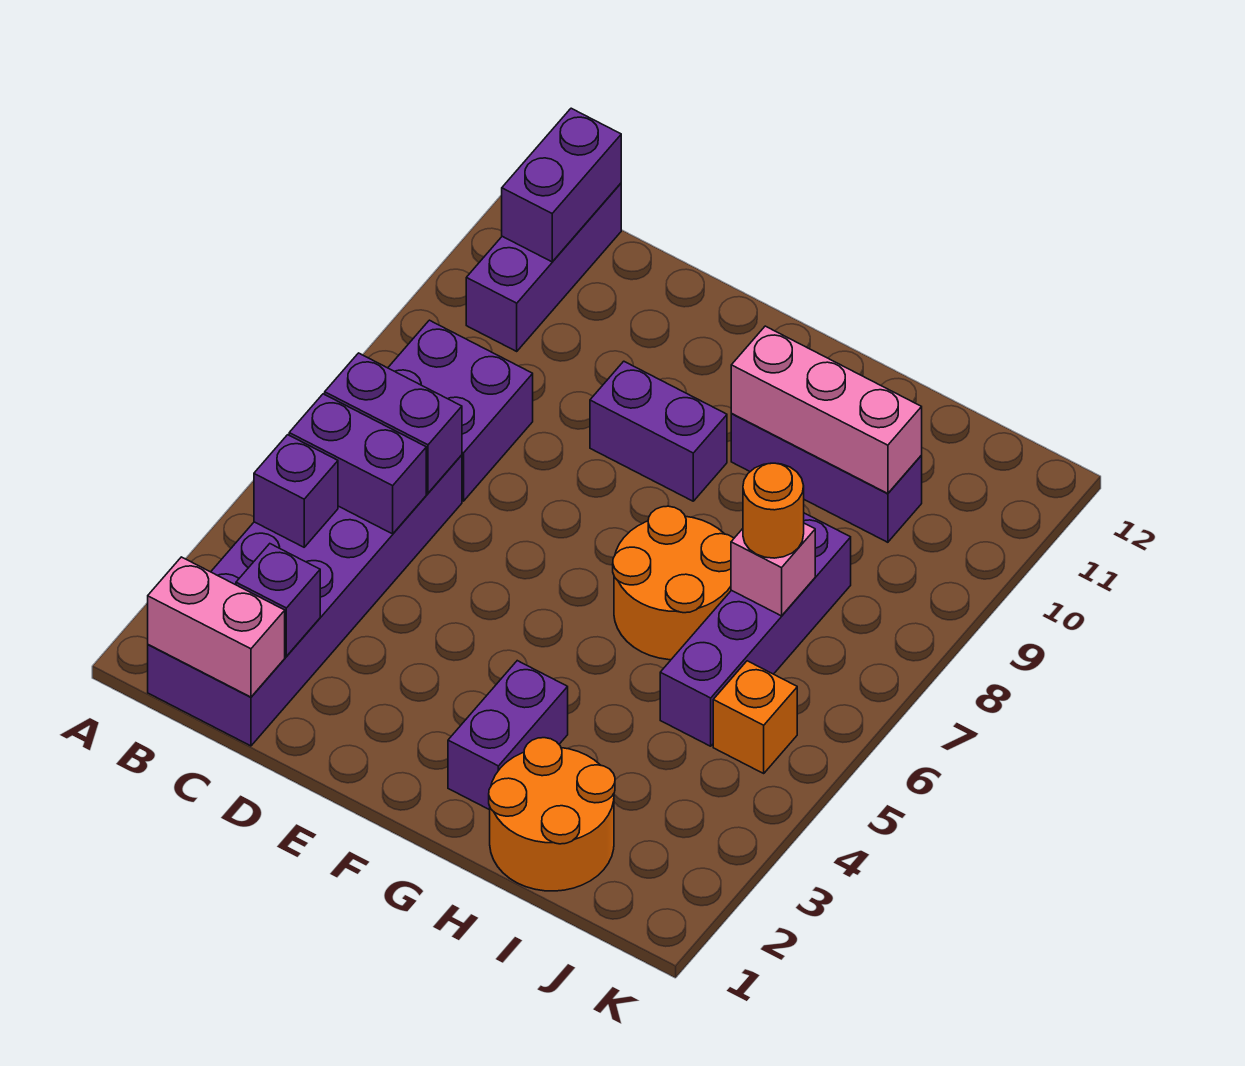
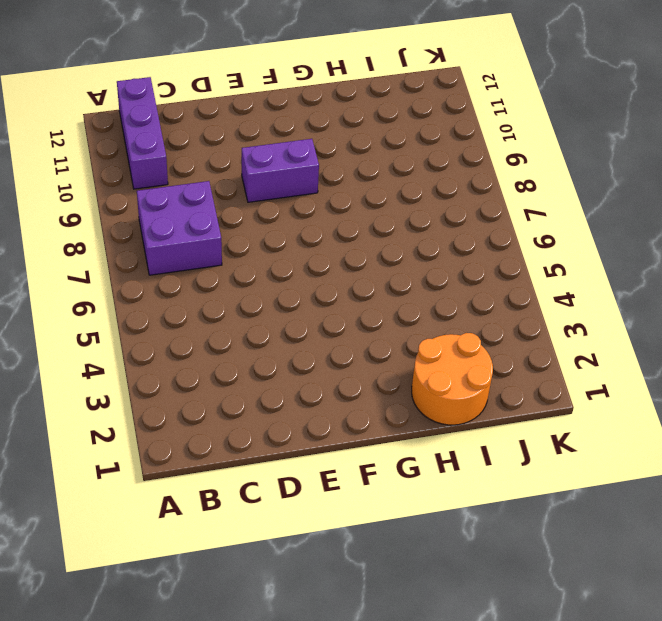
none -> purple brick B1:C6 level 1
none -> purple brick G2:G3 level 1
none -> orange round brick G6:H7 level 1

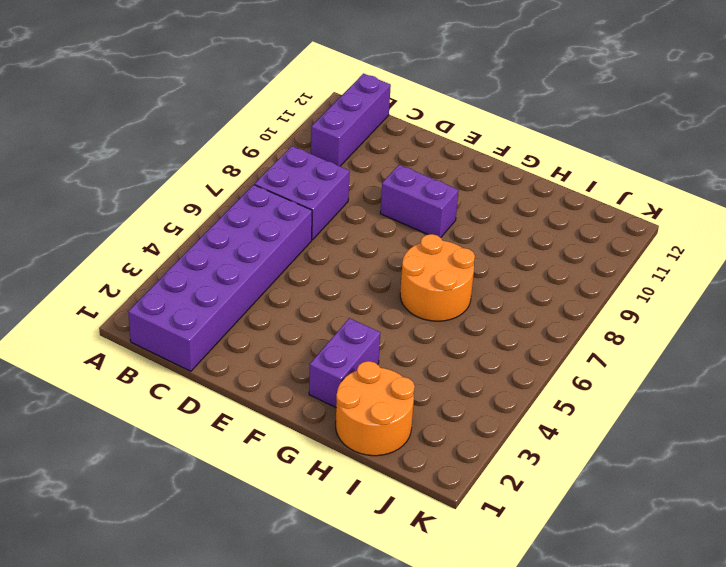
none -> purple brick G10:I10 level 1
none -> purple brick I5:I8 level 1
none -> orange brick J5 level 1

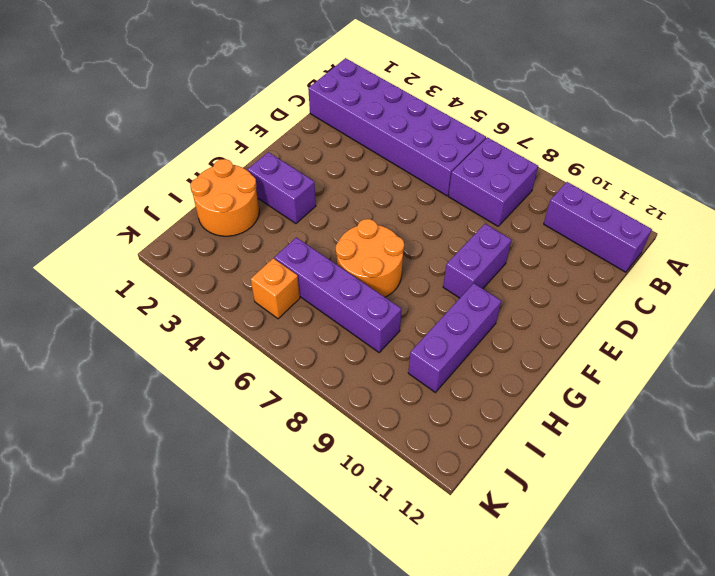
none -> pink brick B1:C1 level 2
none -> purple brick B4 level 2
none -> purple brick B5:C5 level 2

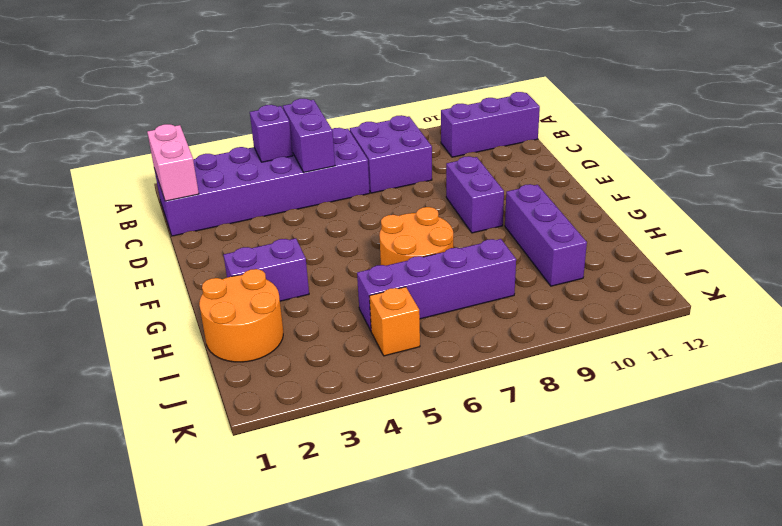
none -> purple brick B6:C6 level 2
none -> purple brick B11:B12 level 2
none -> purple brick C2 level 2

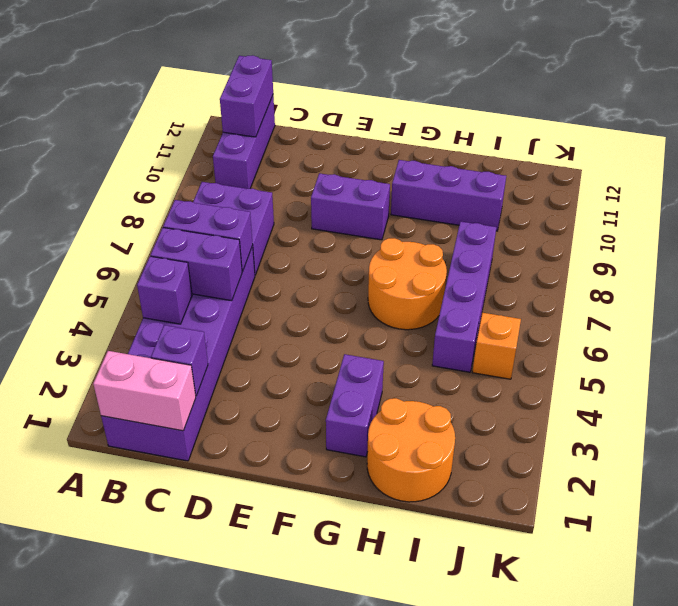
none -> pink brick G10:I10 level 2
none -> pink brick I7 level 2
none -> orange round brick I7 level 3

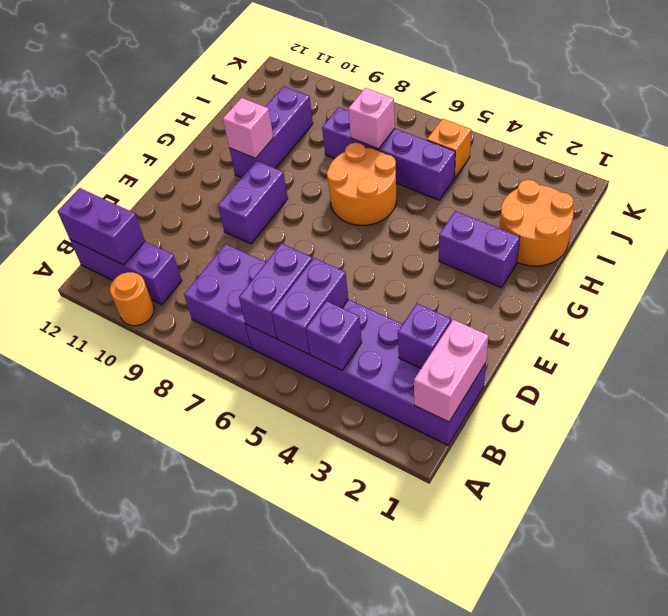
orange round brick A10 level 1 -> orange round brick I7 level 3
pink brick G10 level 2 -> pink brick G10:I10 level 2

